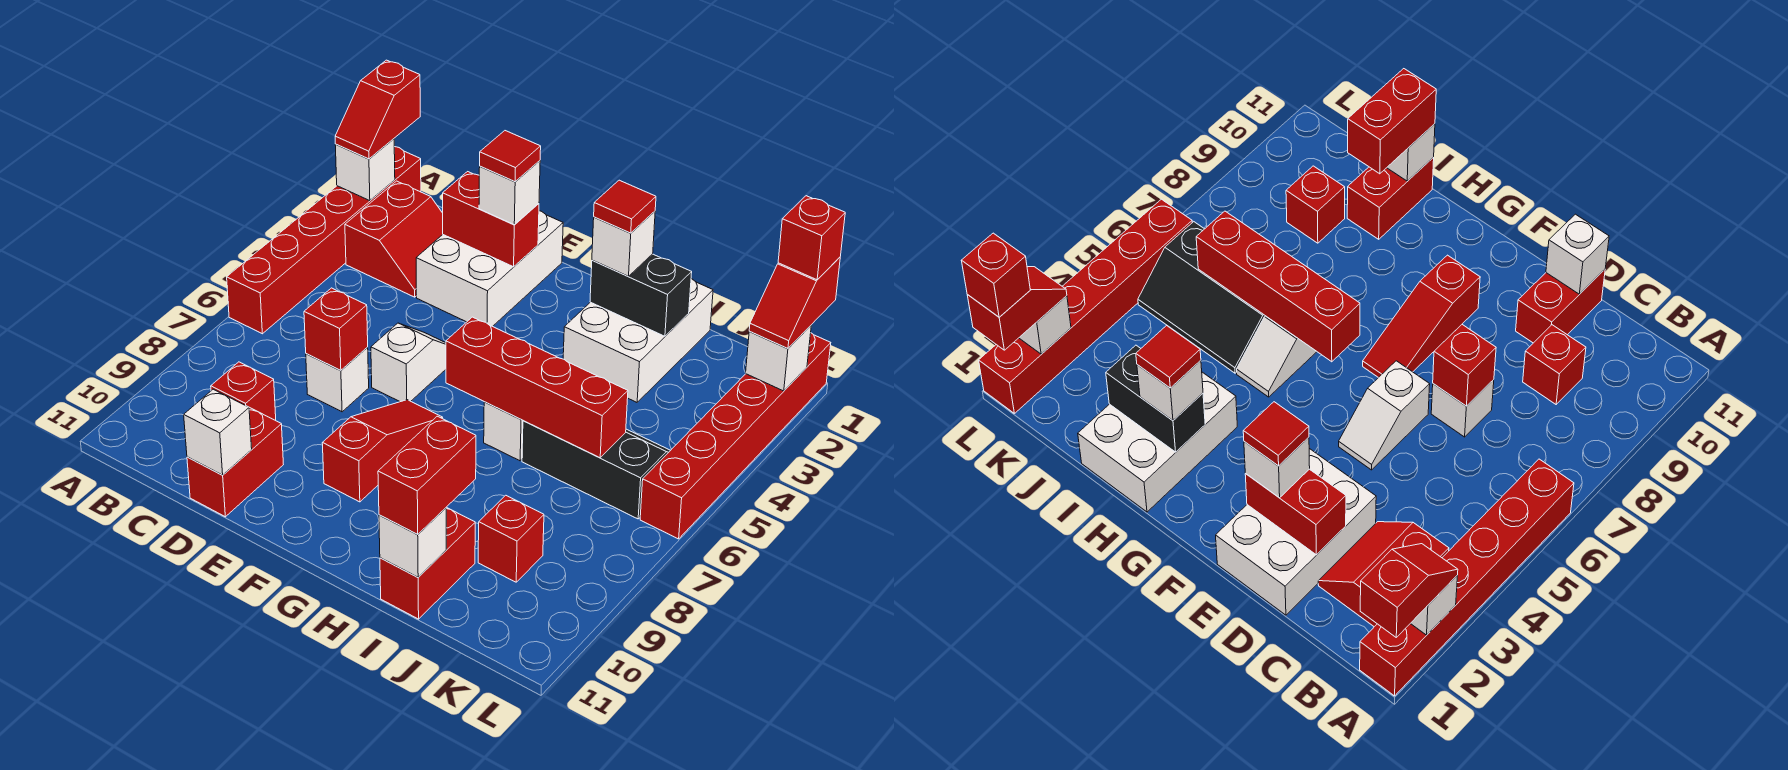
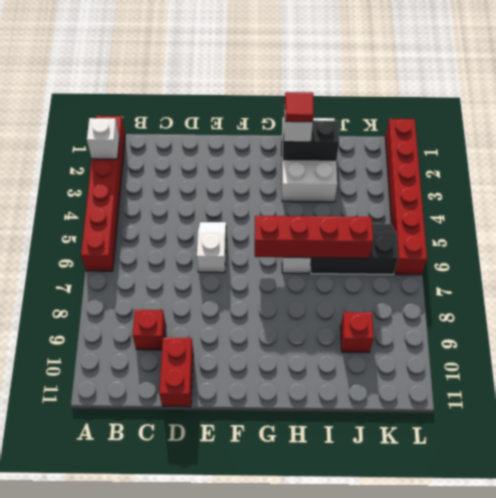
none -> red slope B2:C3 level 1 top B
none -> white brick D1:E3 level 1
none -> white brick D7 level 1
none -> red slope F7:F9 level 1 top 9

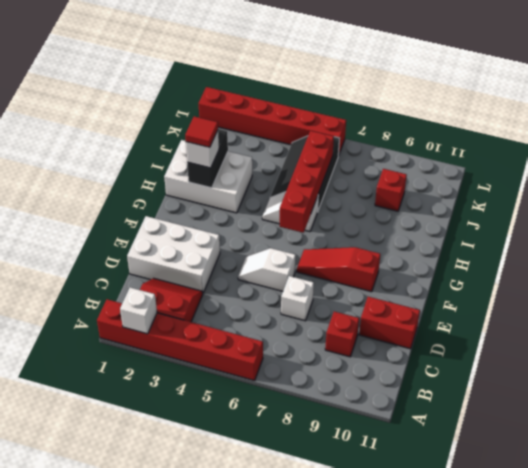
none -> red brick I10:I11 level 1
none -> red brick D2:E2 level 2
none -> red brick D7 level 2
none -> white brick D11 level 2

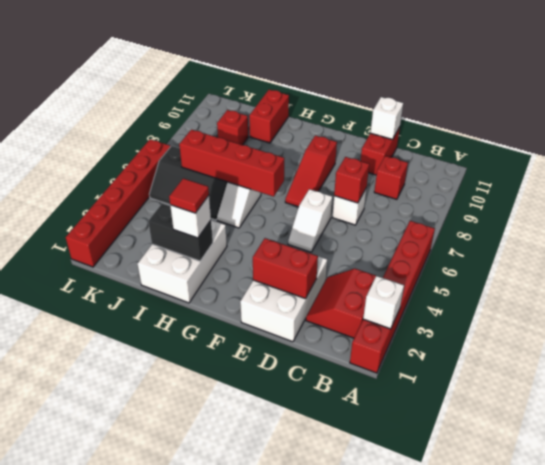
none -> white brick I11 level 2
none -> white brick L2 level 2
none -> red slope A1:A2 level 3 top 1
none -> white brick E2 level 3

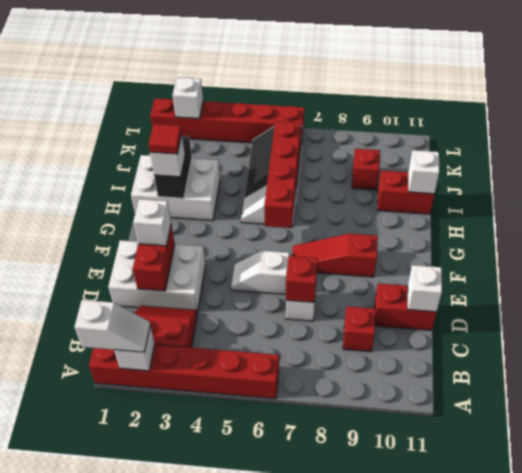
white slope A1:A2 level 3 top 1 -> red slope A1:A2 level 3 top 1
none -> red brick I10:I11 level 3
none -> red slope L1:L2 level 3 top 1
none -> red tile E2 level 4
none -> red brick L1 level 4

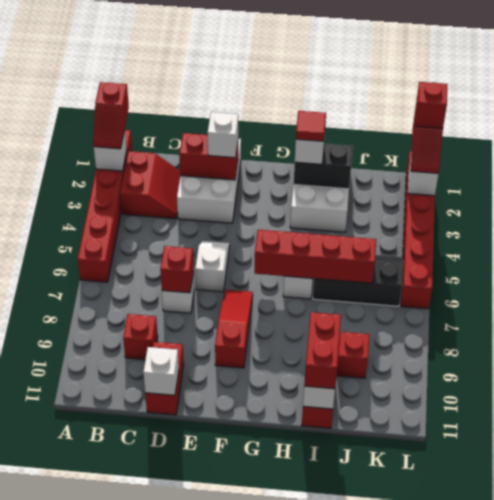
none -> red tile E2 level 4

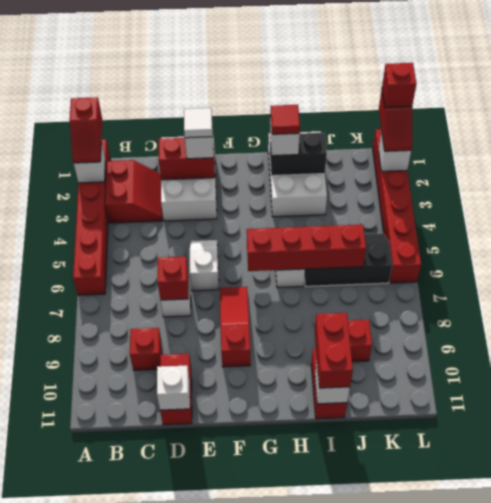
white tile E2 level 4 -> red tile E2 level 4

